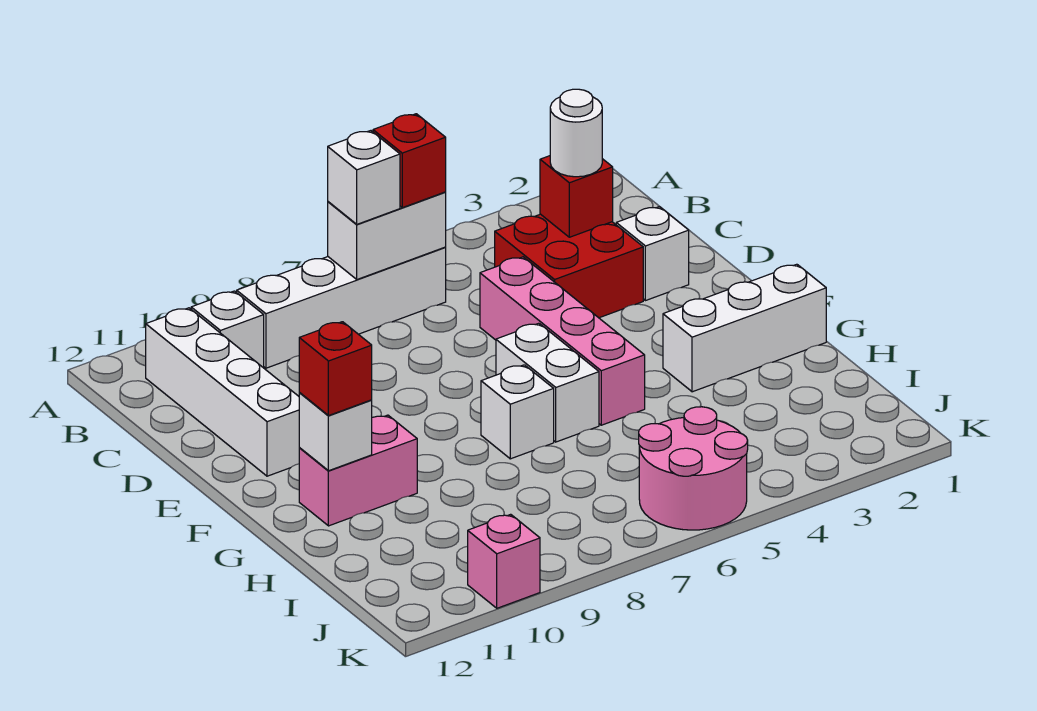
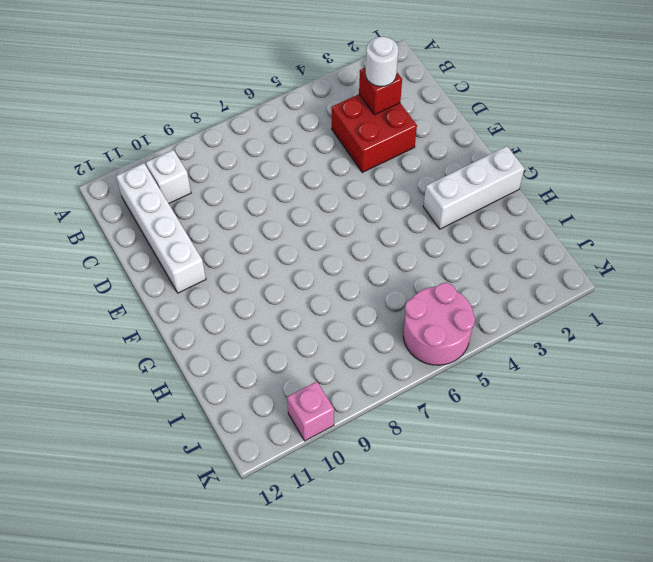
none -> white brick B6:B9 level 1
none -> white brick D2 level 1
none -> pink brick D5:G5 level 1

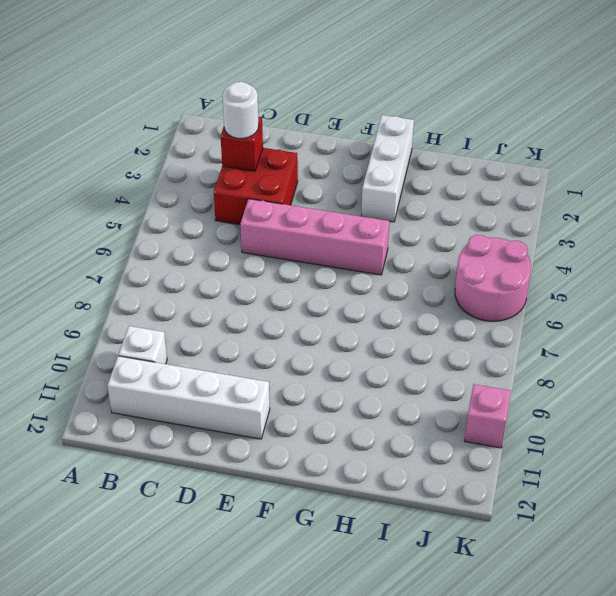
none -> white brick B6:B9 level 1
none -> white brick D2 level 1
none -> white brick F6:G6 level 1

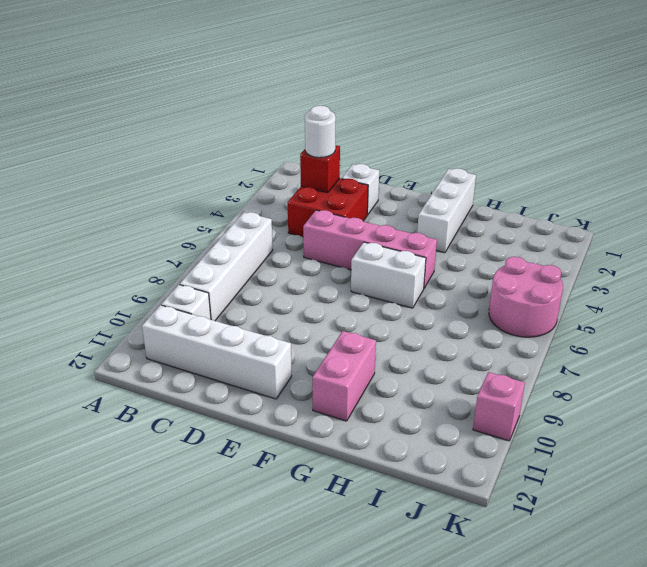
none -> white brick G7 level 1
none -> white brick B6:B7 level 2
none -> white brick G11 level 2

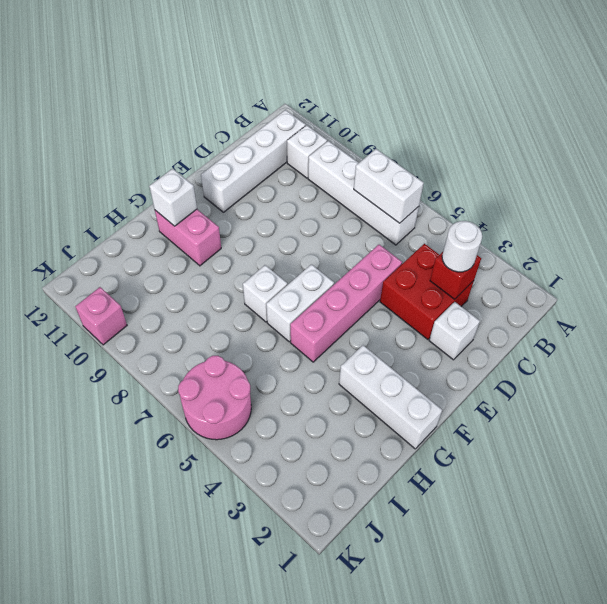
none -> red brick B6 level 3
none -> white brick B7 level 3
none -> red brick G11 level 3

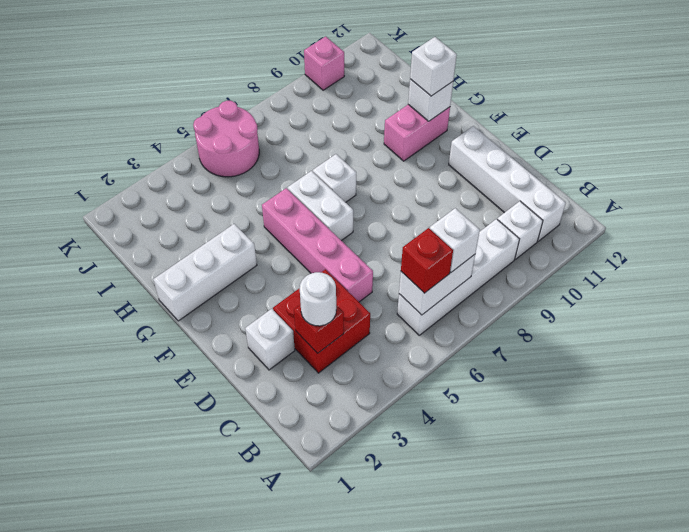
white brick G11 level 3 -> red brick G11 level 3

